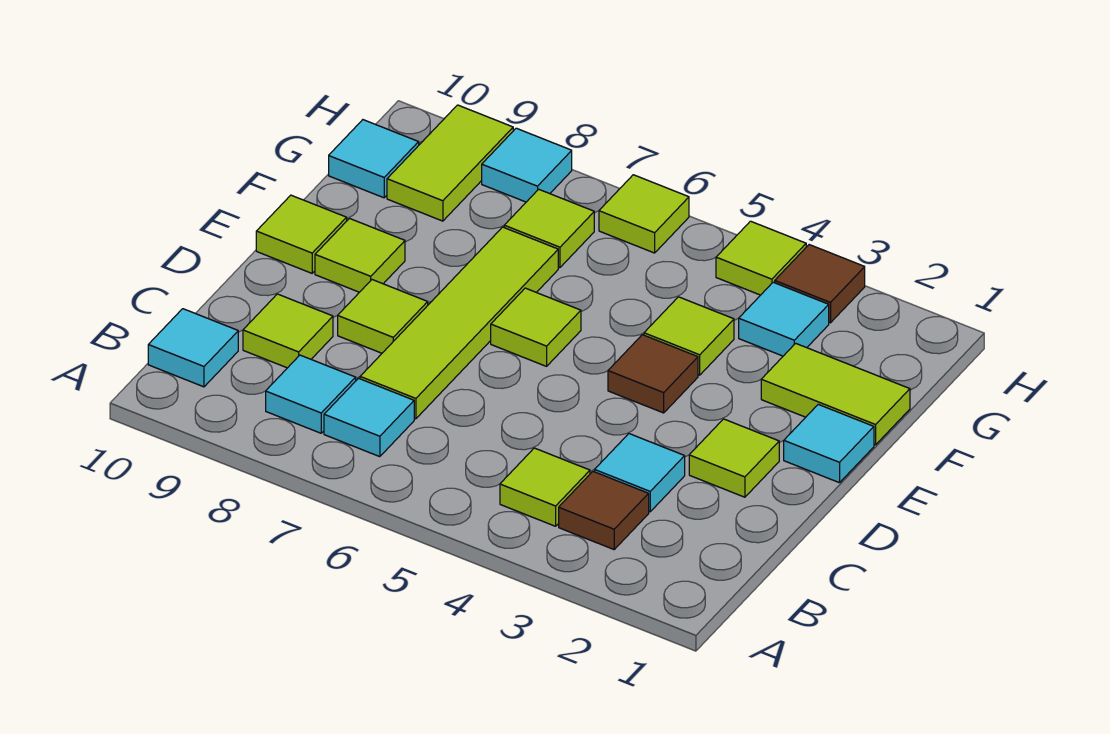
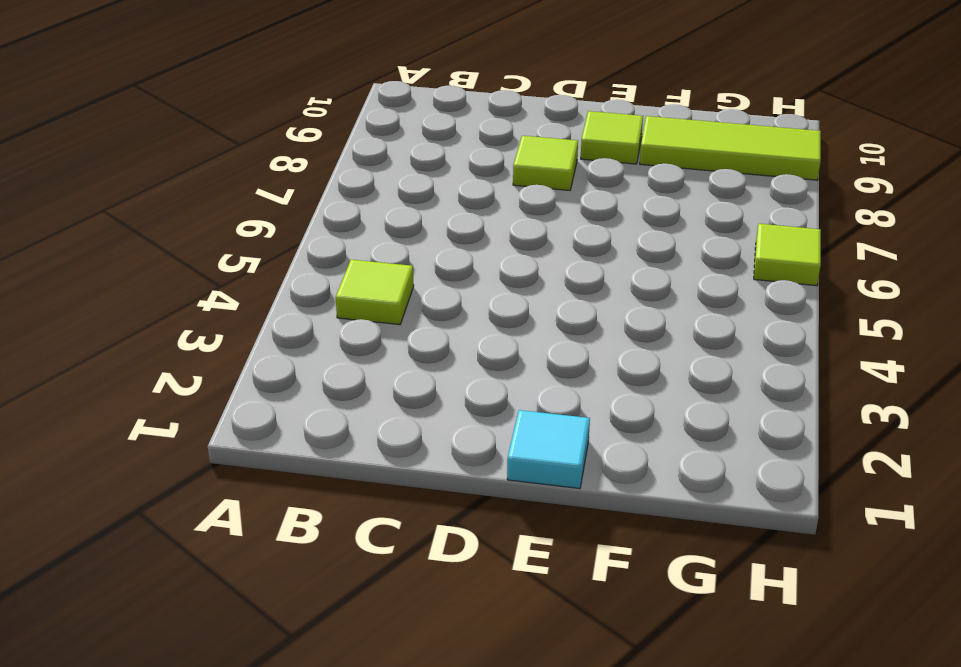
lime tile F9:H9 level 1 -> lime tile G9:H9 level 1
none -> brown tile B3 level 1
none -> cyan tile B7 level 1
none -> cyan tile B8 level 1

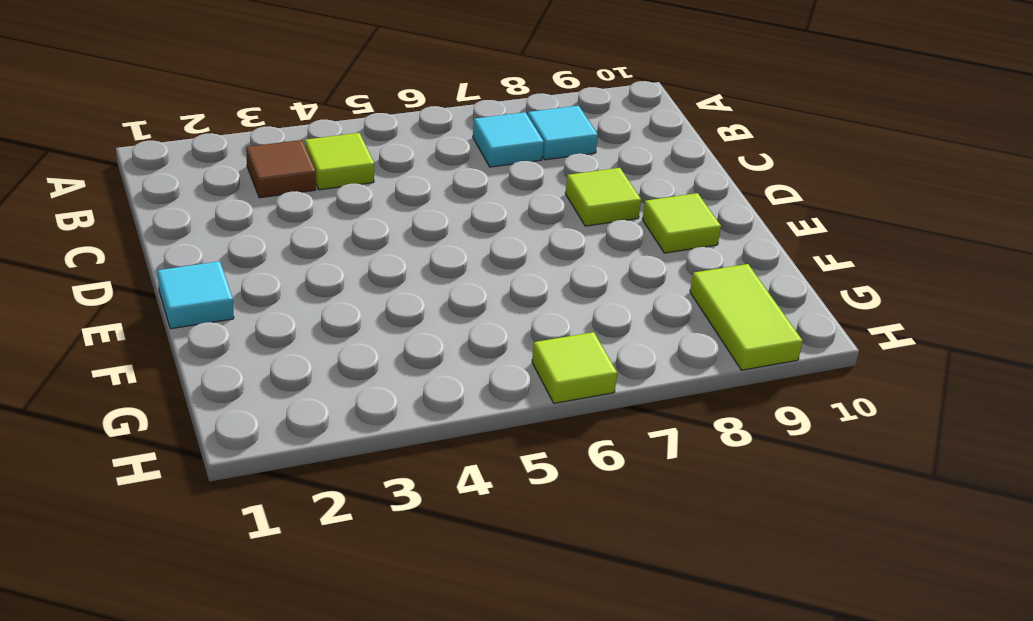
none -> cyan tile B10 level 1
none -> cyan tile C3 level 1
none -> lime tile C7:F7 level 1

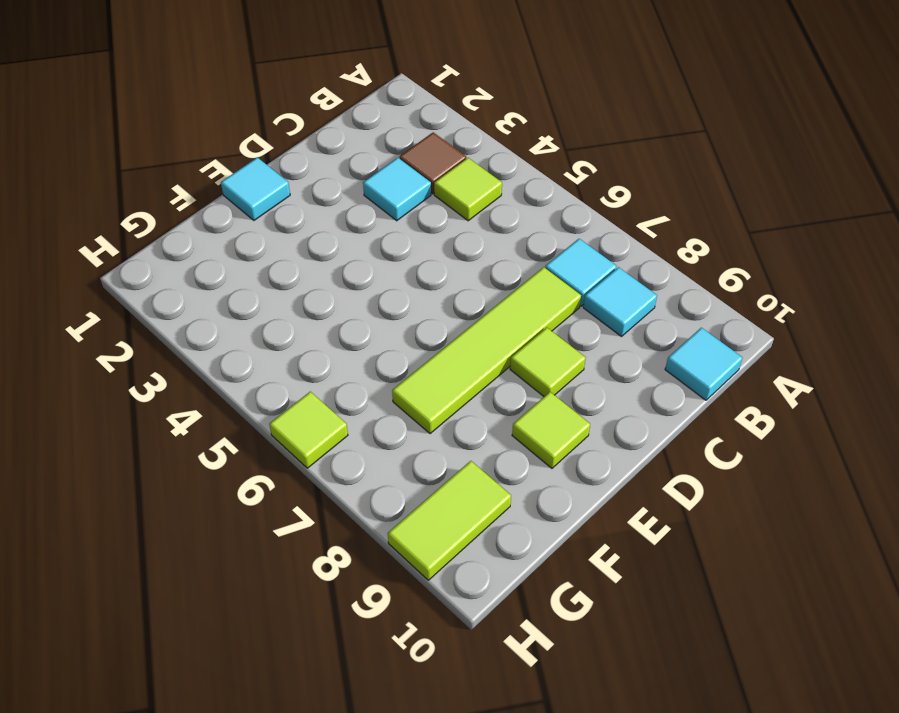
none -> lime tile C9 level 1
none -> lime tile D2 level 1
none -> brown tile E4 level 1

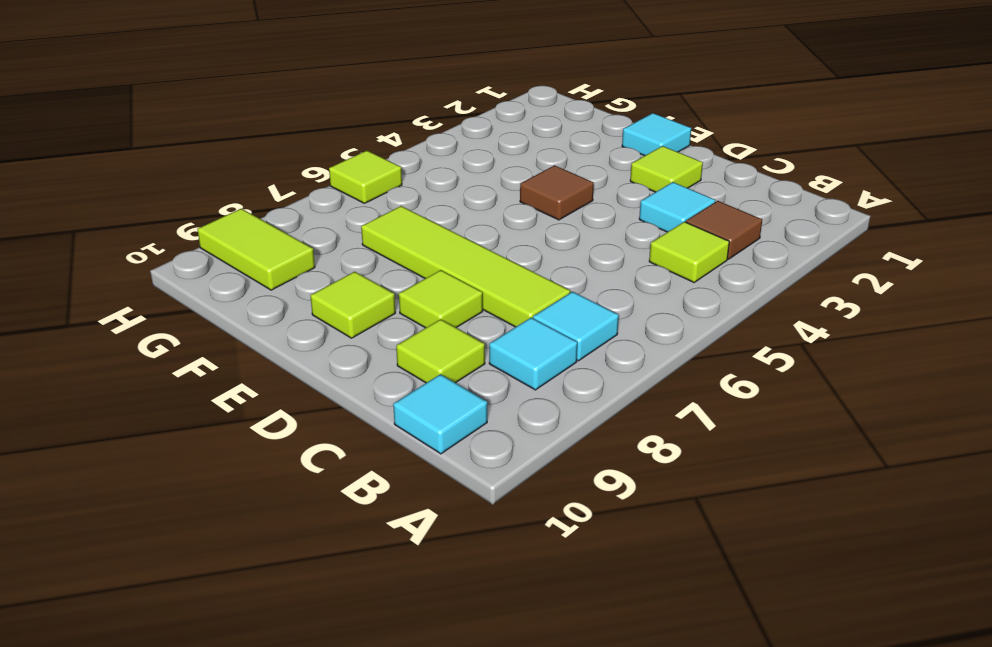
none -> lime tile E6 level 1
none -> lime tile E10 level 1
none -> lime tile F1:F2 level 1

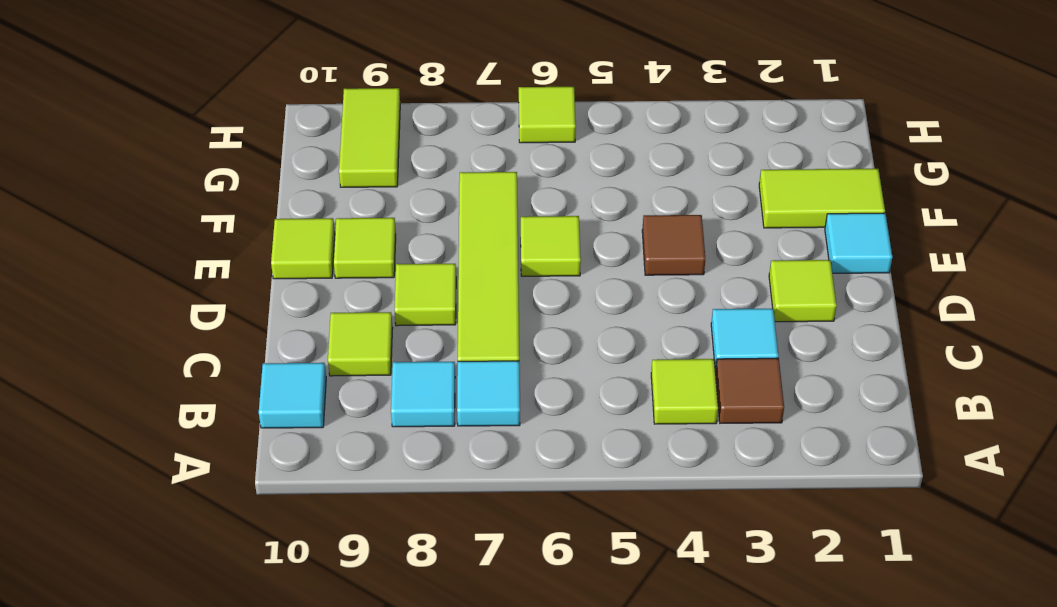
none -> lime tile F4 level 1
none -> cyan tile G3 level 1
none -> lime tile G7 level 1

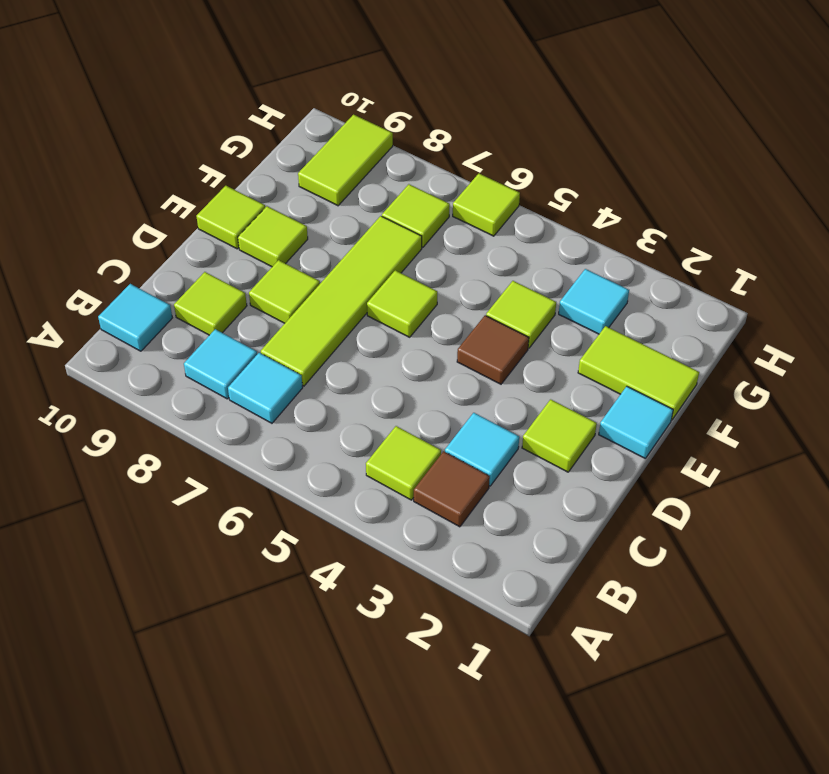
none -> cyan tile G10 level 1
none -> brown tile H3 level 1
none -> lime tile H4 level 1

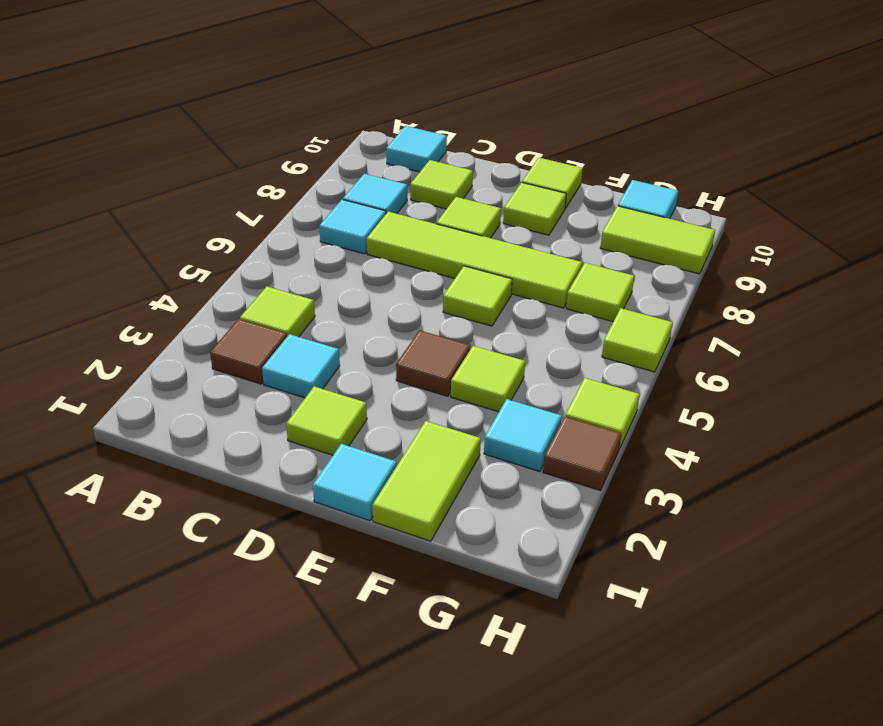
none -> cyan tile H8 level 1

